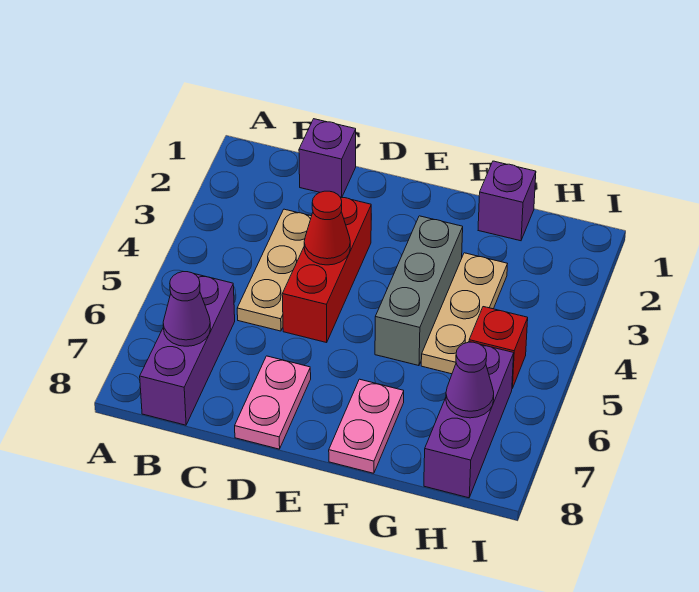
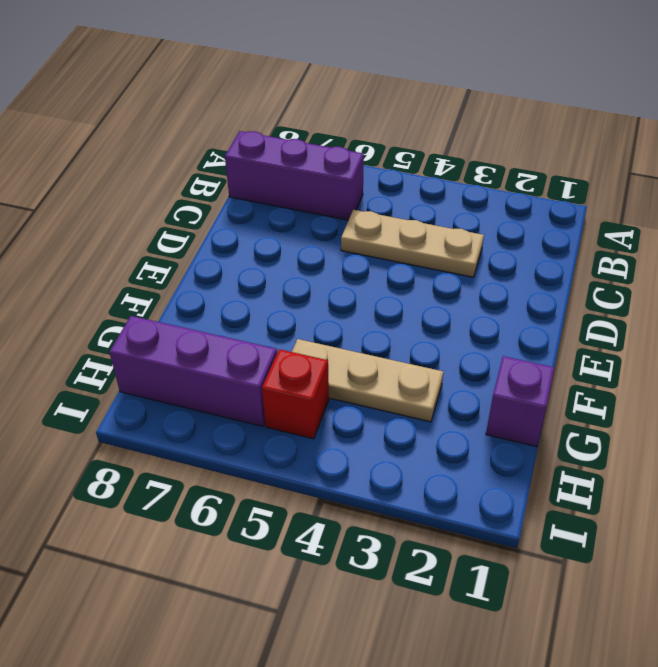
none -> purple brick C1 level 1
none -> red brick D3:D5 level 1
none -> pink plate D7:D8 level 1

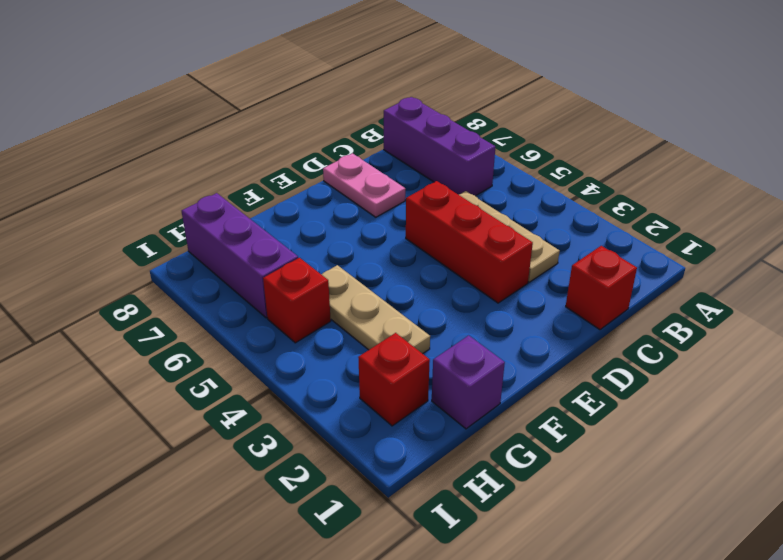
red brick C1 level 1 -> purple brick C1 level 1
red brick H2 level 1 -> none
none -> grey brick F3:F5 level 1
none -> pink plate F7:F8 level 1
none -> purple cone B7 level 2

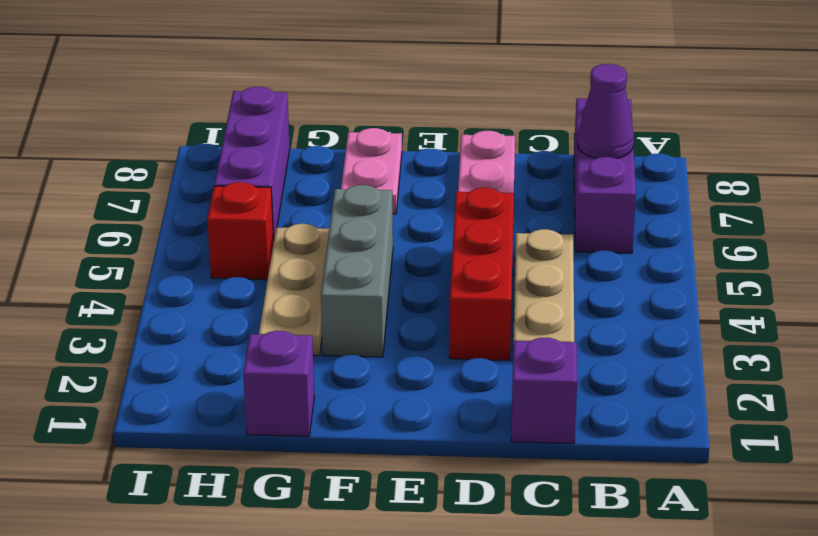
none -> red cone D4 level 2
none -> purple cone H7 level 2

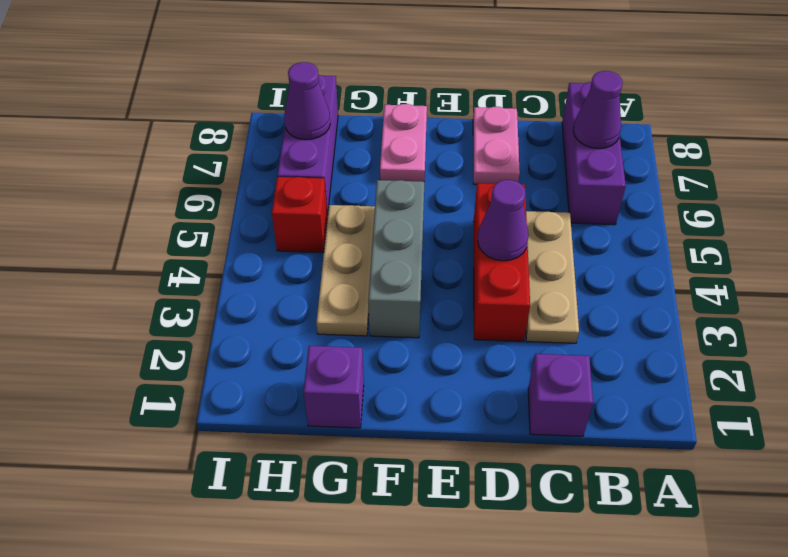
purple cone D4 level 2 -> red cone D4 level 2

